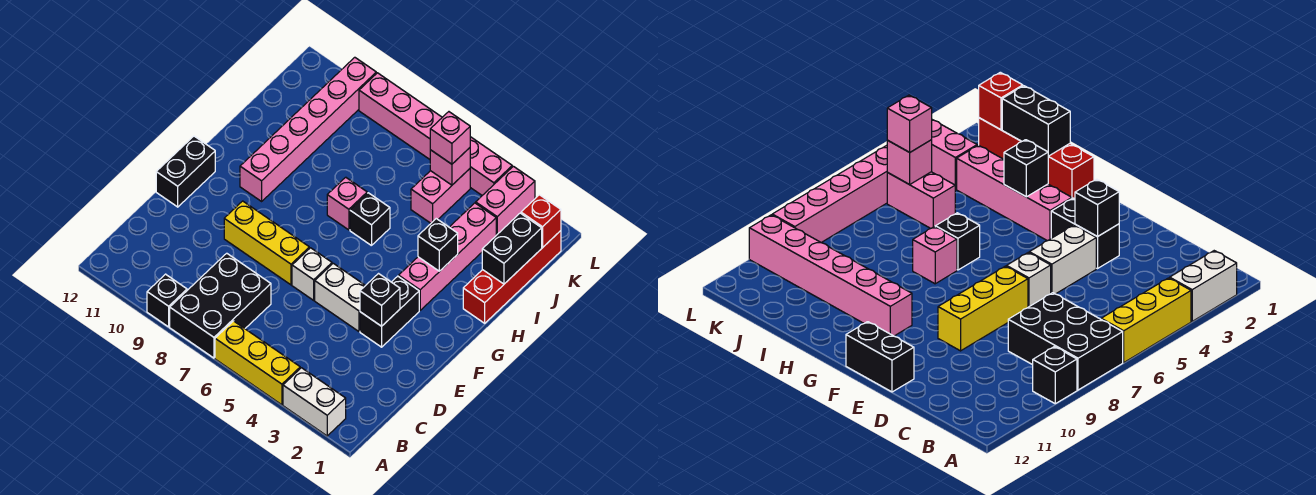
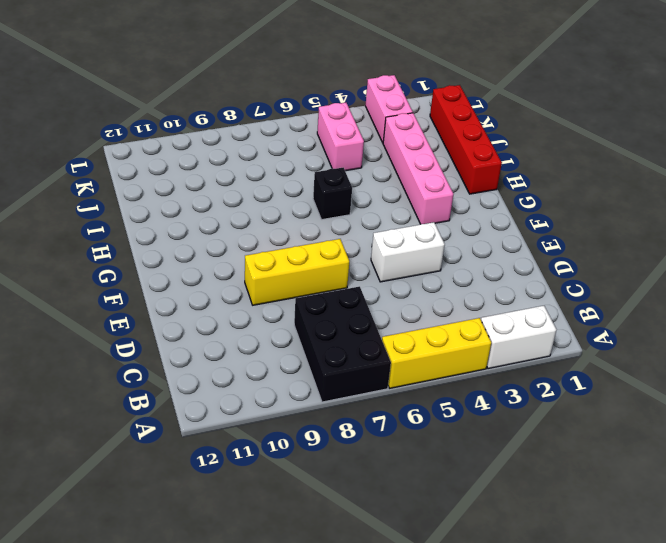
none -> black brick A9 level 1
none -> black brick E3:F3 level 1
none -> white brick E6 level 1

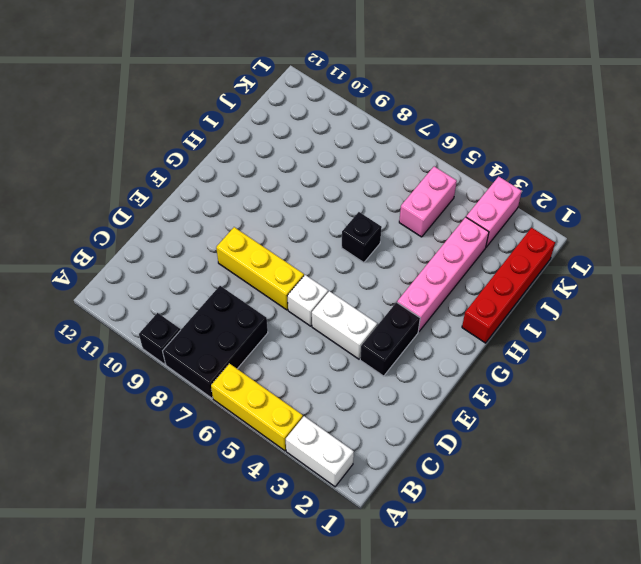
none -> black brick E12:F12 level 1
none -> pink brick G10:L10 level 1
none -> pink brick H7 level 1

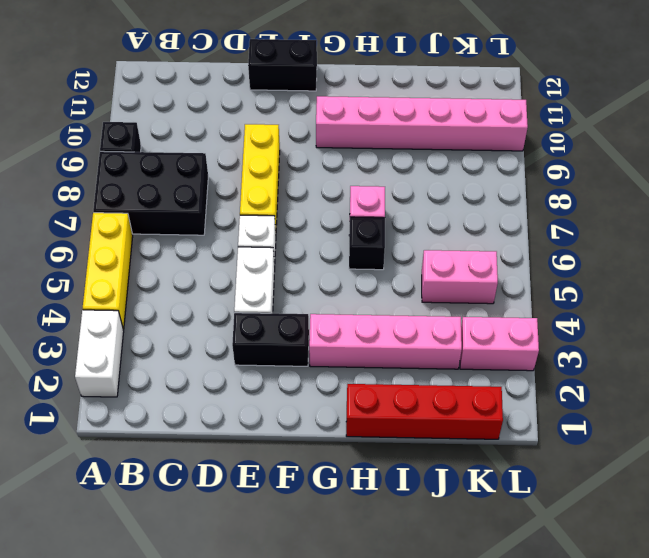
none -> pink brick L4:L9 level 1
none -> black brick E3 level 2
none -> black brick H3 level 2

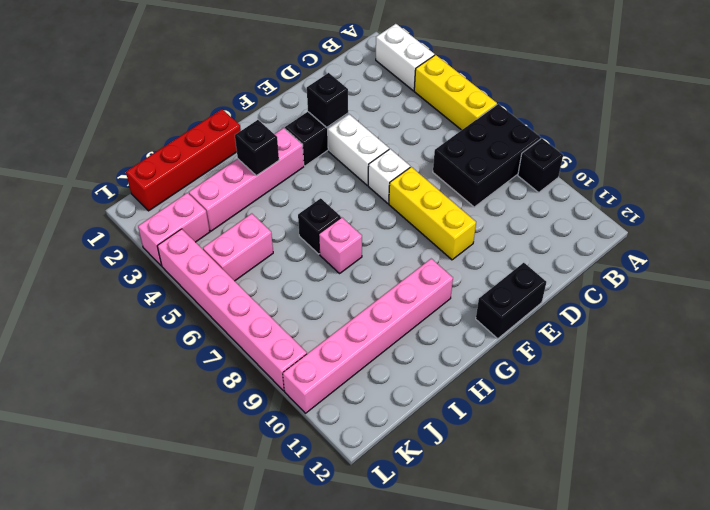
none -> black brick I1:J1 level 2
none -> red brick K1 level 2
none -> pink brick K5 level 2

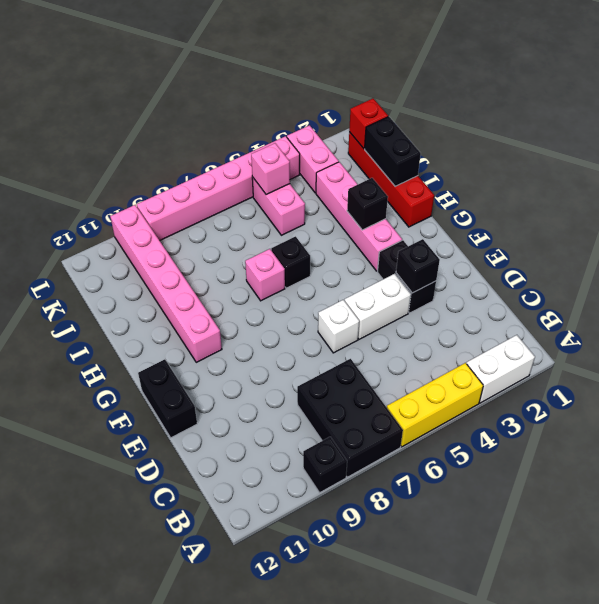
none -> yellow brick E7:E9 level 1
none -> pink brick K5 level 3

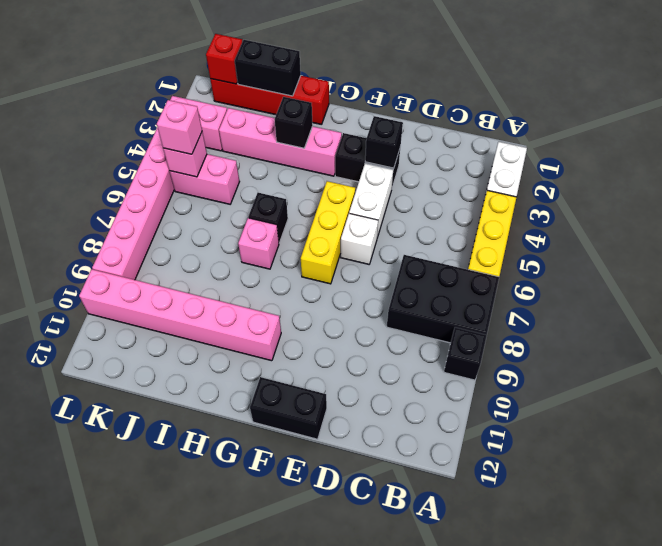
yellow brick F5:F7 level 1 -> yellow brick E7:E9 level 1

